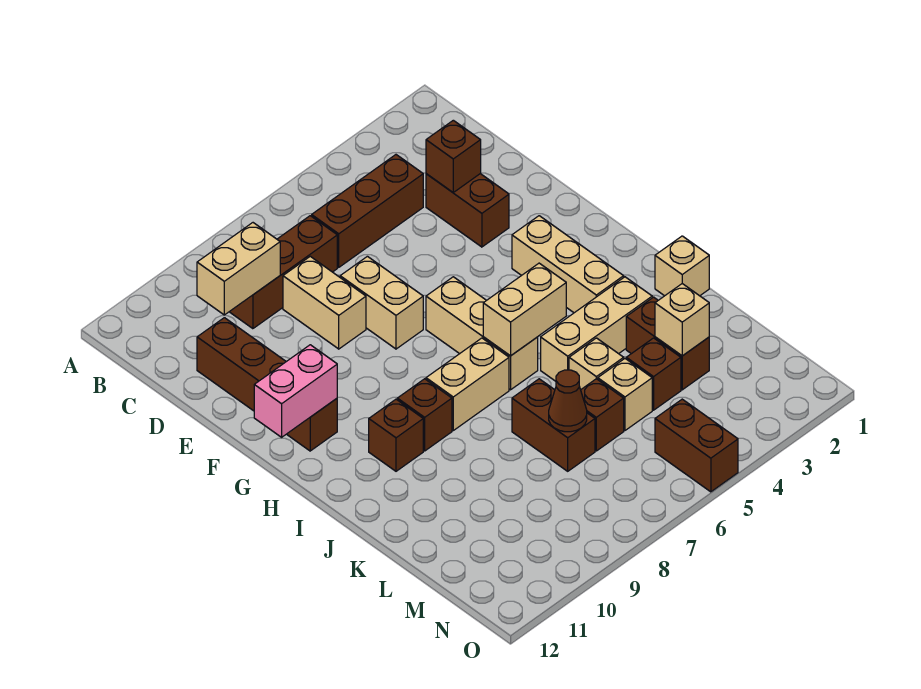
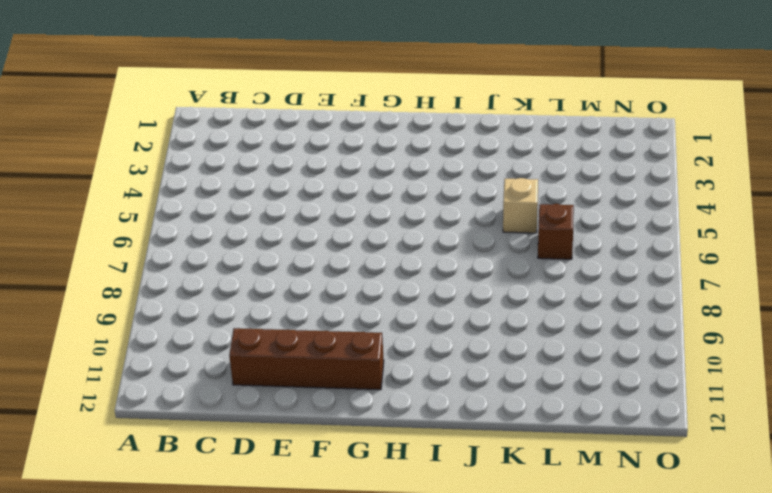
none -> brown brick C4:C6 level 1
none -> brown brick C7:C9 level 1
none -> brown brick D3:E3 level 1

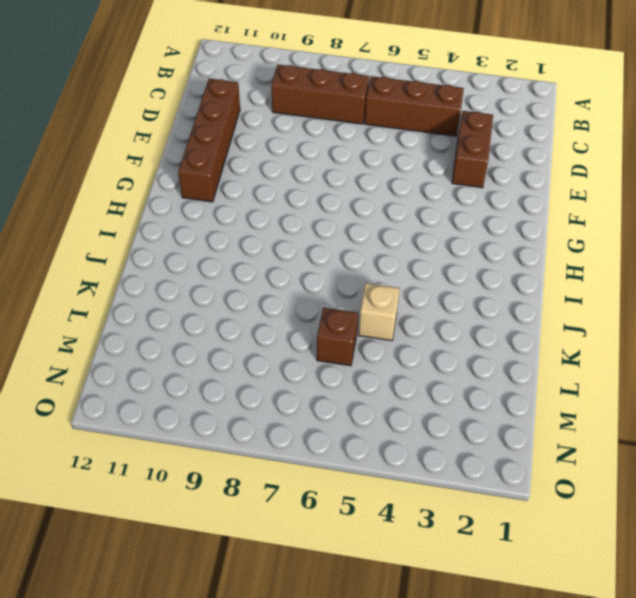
none -> tan brick D8:E8 level 1
none -> tan brick E7:F7 level 1
none -> tan brick G3:I3 level 1

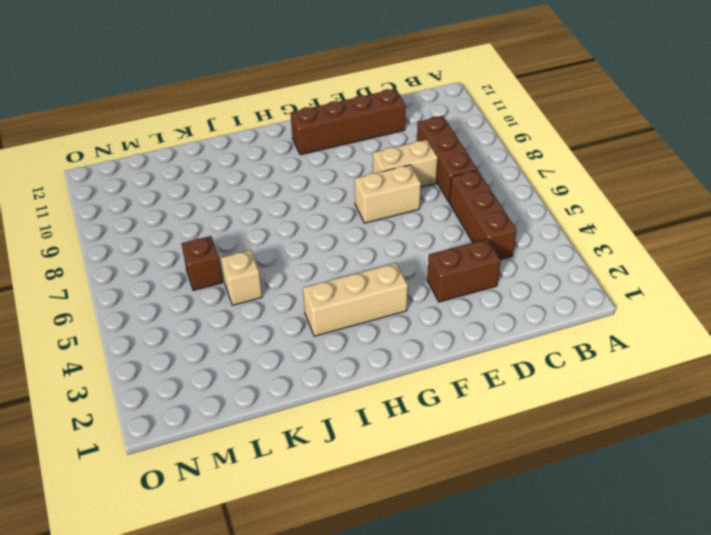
none -> tan brick G6:I6 level 1
none -> tan brick I7:I8 level 1
none -> brown brick I9 level 1

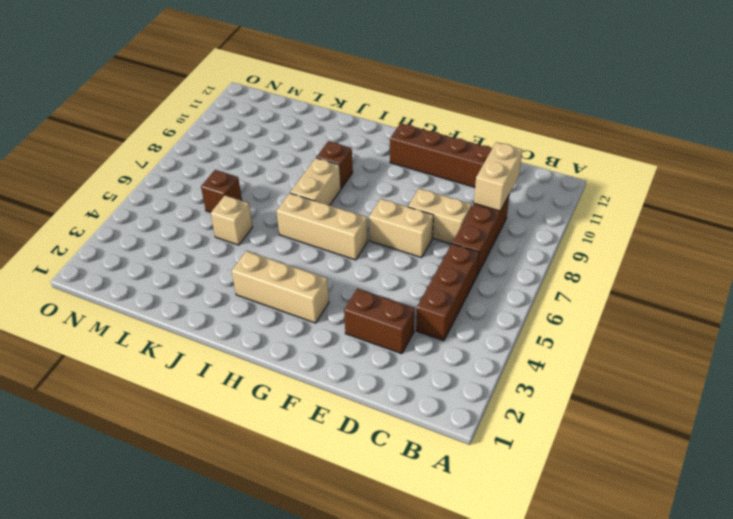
none -> brown brick I10 level 1
none -> tan brick J1 level 1
none -> tan brick J3:J5 level 1

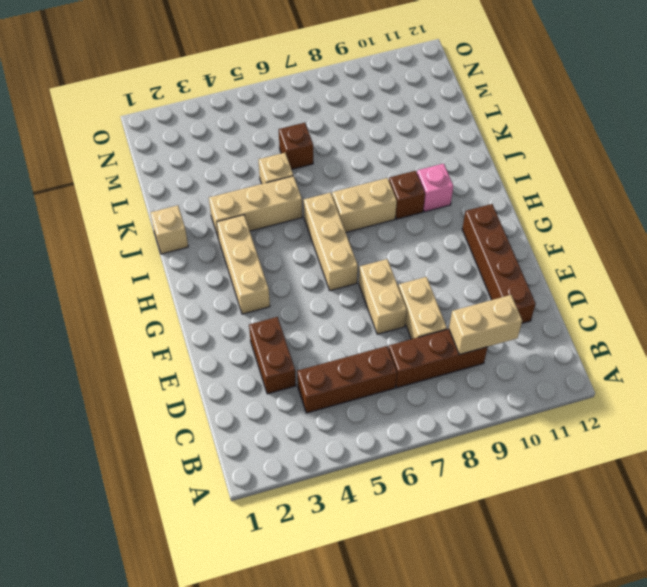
pink brick I10 level 1 -> brown brick I10 level 1
none -> brown brick K3:L3 level 1
none -> brown brick K7:L7 level 1
none -> brown brick L4 level 1

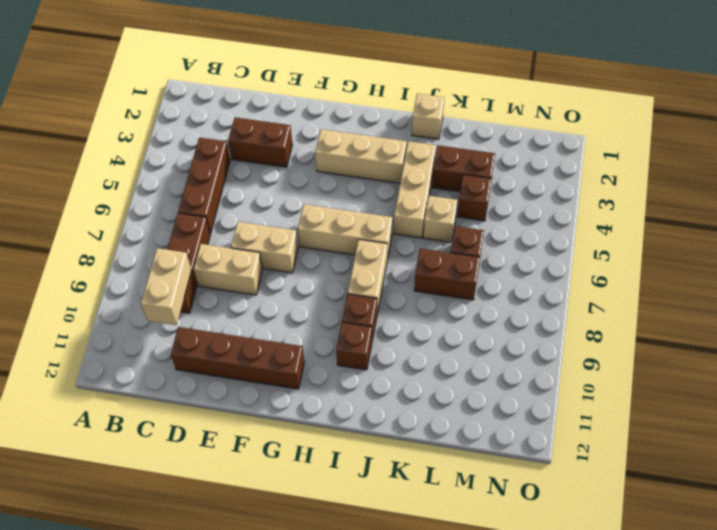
none -> tan brick L5 level 1
none -> brown brick N5:O5 level 1
none -> brown brick D3 level 2

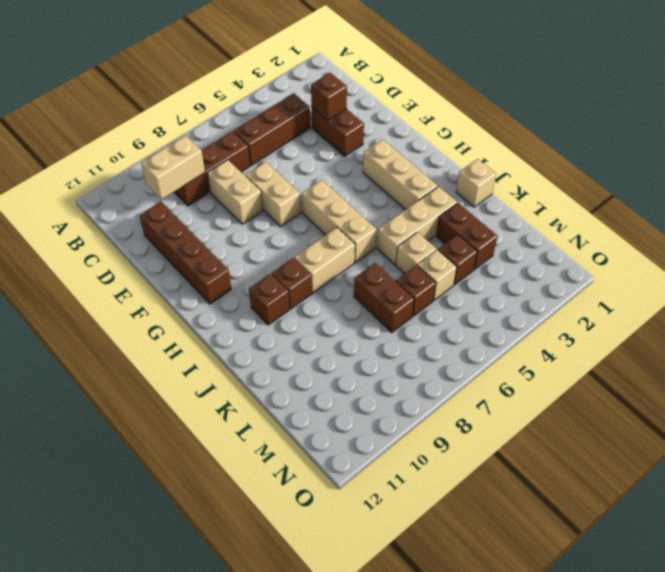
none -> brown brick N5:O5 level 1
none -> pink brick G11:G12 level 2
none -> tan brick I5:I6 level 2

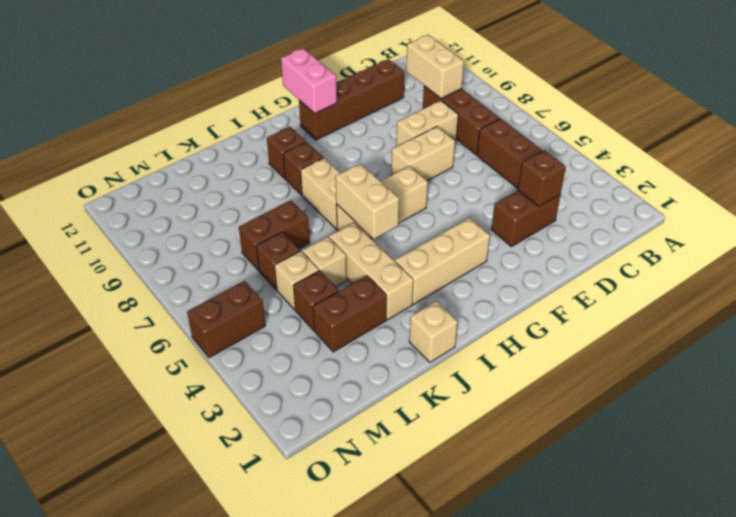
none -> tan brick L3 level 2
none -> brown cone L7 level 2

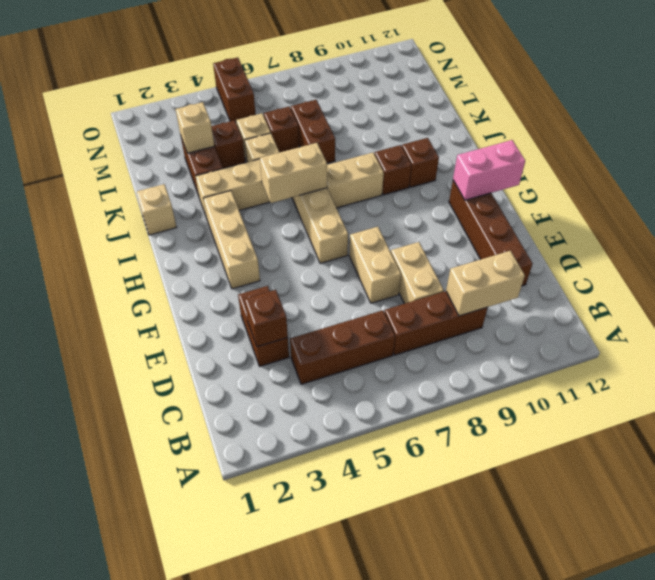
none -> brown cone L7 level 2

